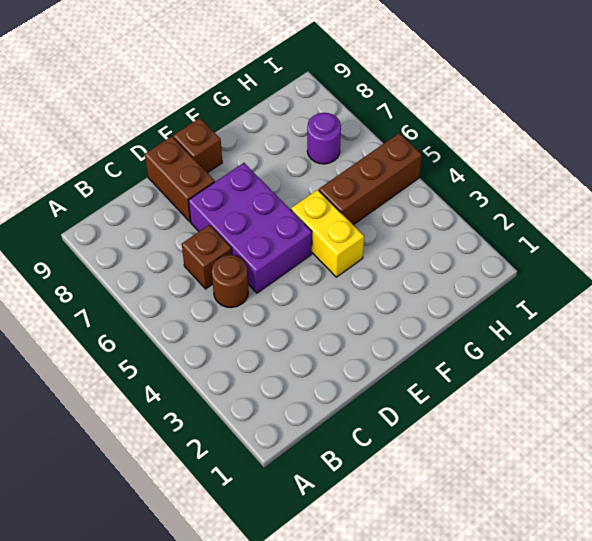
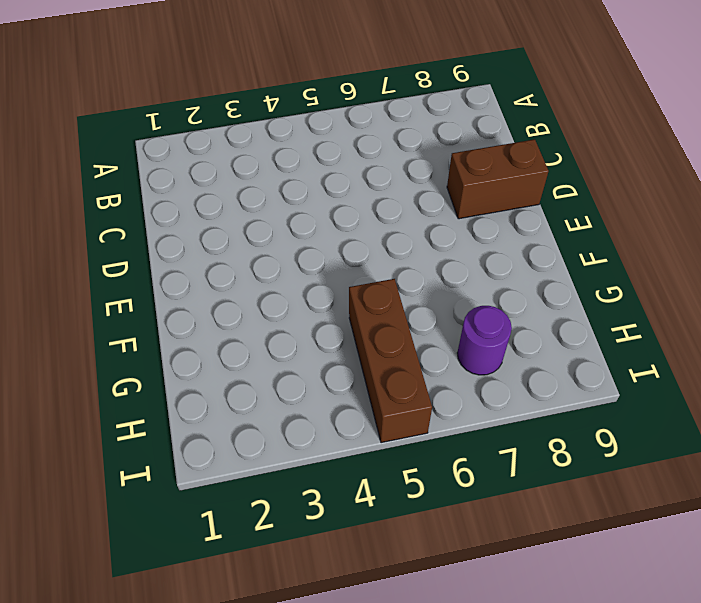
none -> brown round brick C5 level 1
none -> brown brick C6 level 1

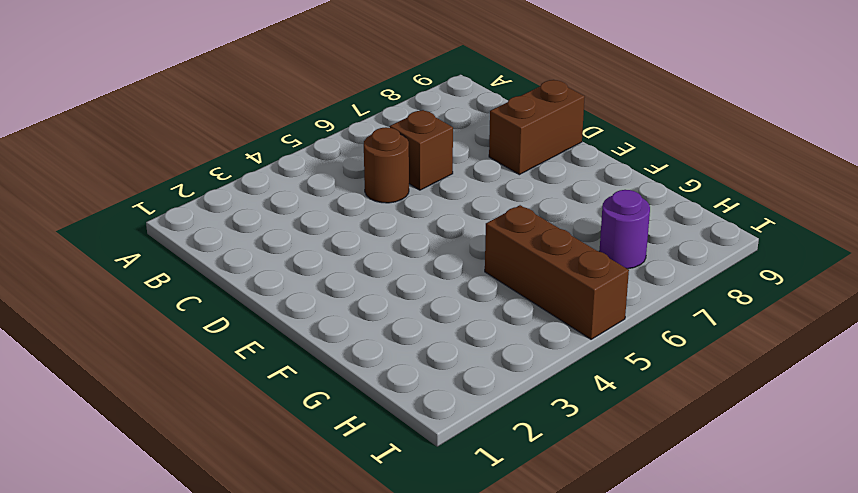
none -> purple brick D5:E7 level 1
none -> brown brick E9 level 1

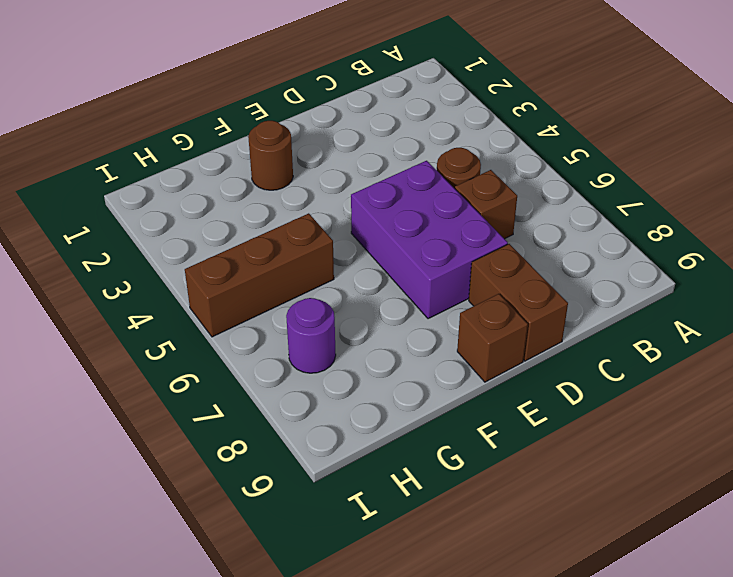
brown round brick F2 level 1 -> none
none -> yellow brick F4:F5 level 1

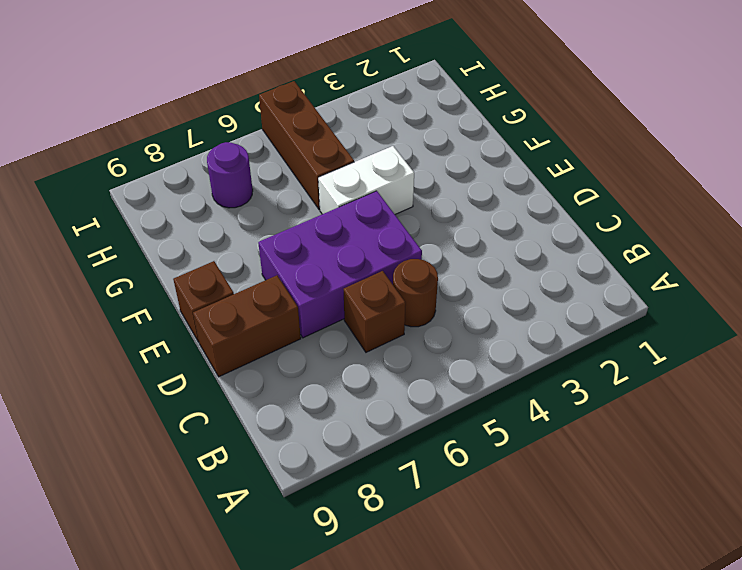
white brick F4:F5 level 1 -> yellow brick F4:F5 level 1

